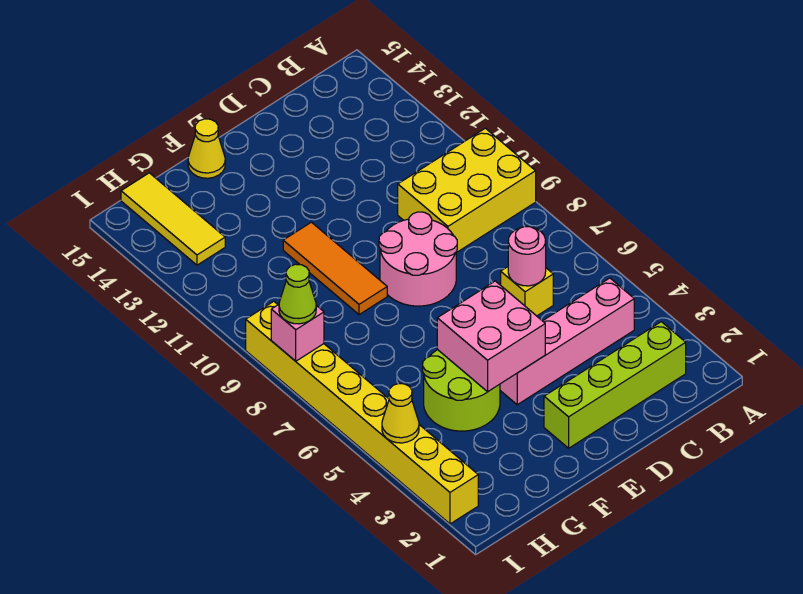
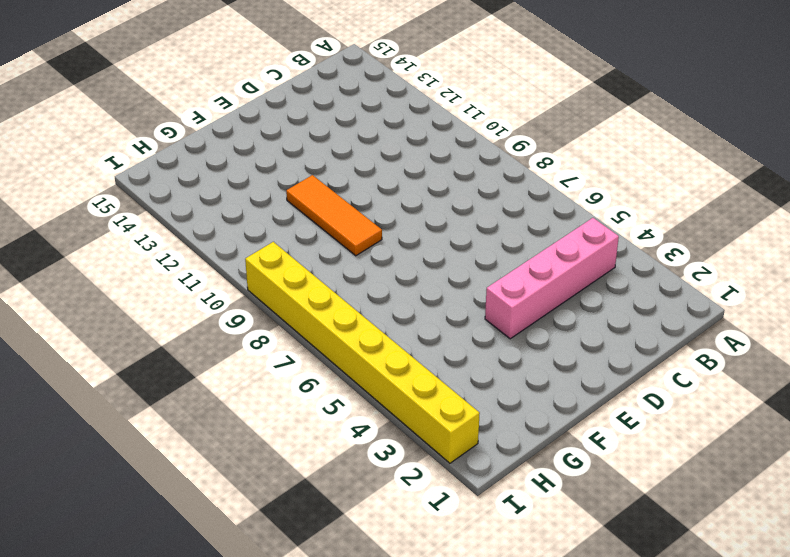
none -> yellow brick A9:C10 level 1
none -> lime brick B2:E2 level 1
none -> yellow brick C6 level 1

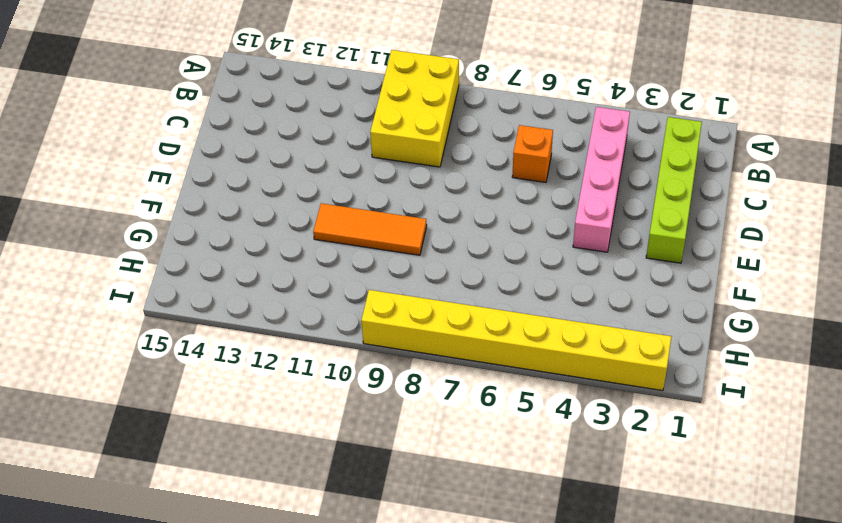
orange brick C6 level 1 -> yellow brick C6 level 1
none -> pink round brick D8:E9 level 1
none -> lime round brick F4:G5 level 1
none -> yellow cone F15 level 1

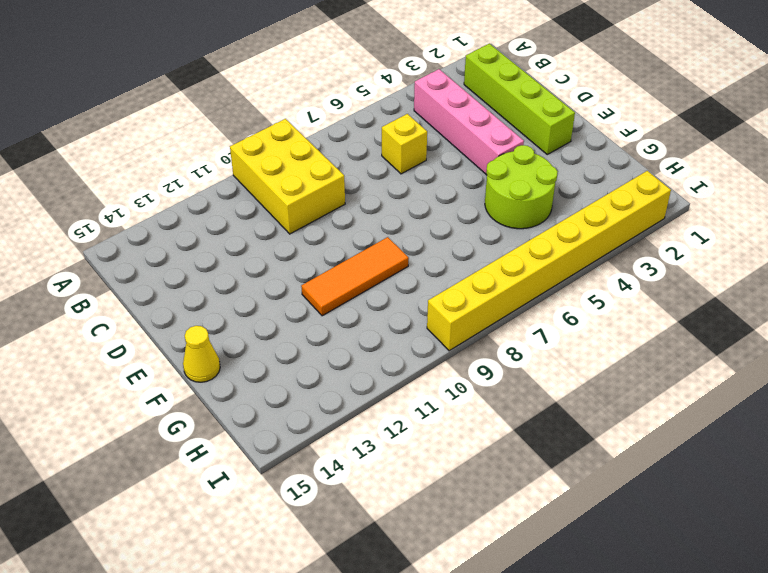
none -> pink round brick D8:E9 level 1
none -> yellow tile H13:H15 level 1
none -> pink round brick C6 level 2

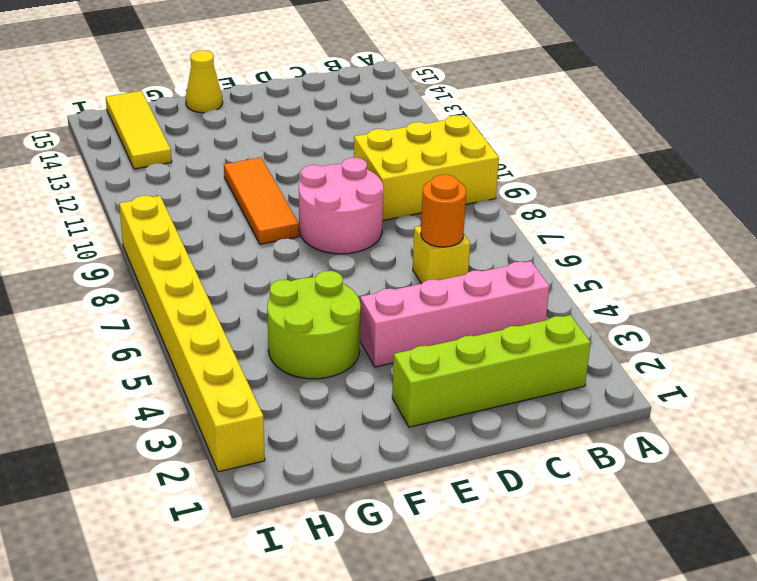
orange round brick C6 level 2 -> pink round brick C6 level 2
none -> pink brick E4:F5 level 2
none -> yellow cone I4 level 2
none -> pink brick I8 level 2

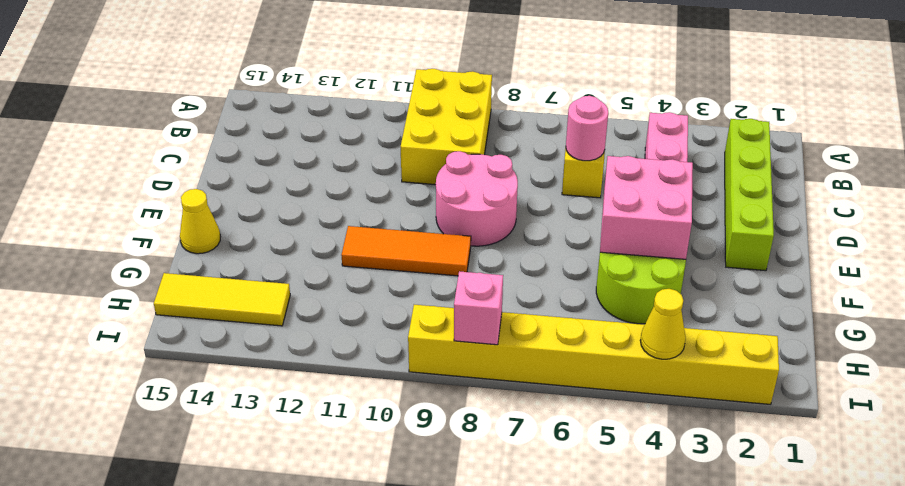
none -> lime cone I8 level 3

